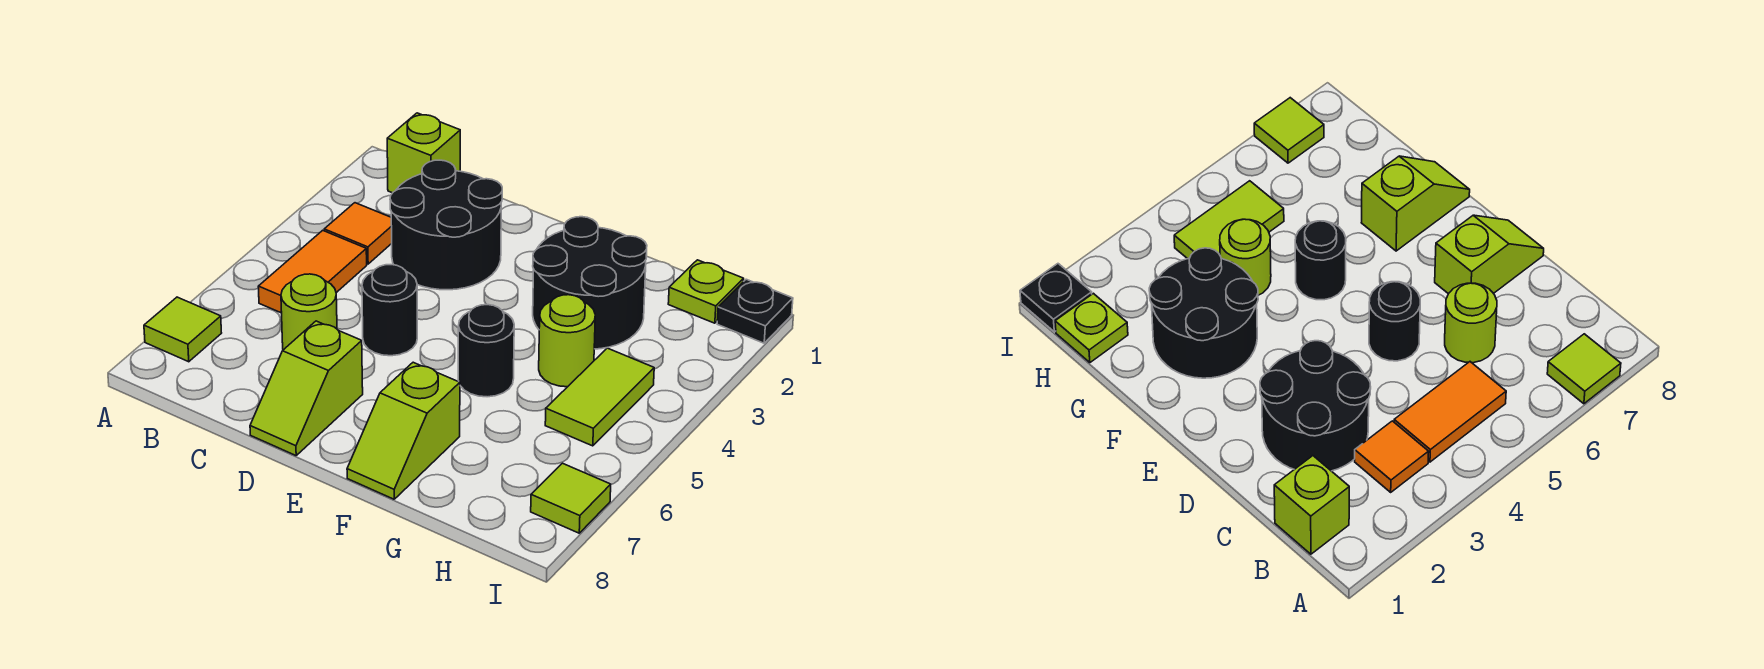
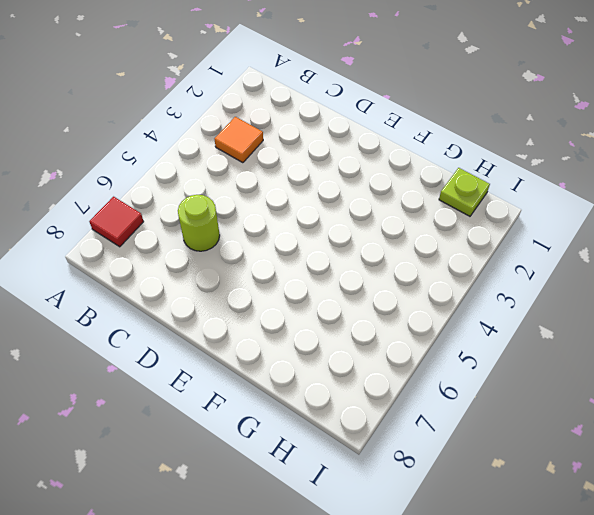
red tile A7 level 1 -> lime tile A7 level 1
none -> lime brick B1 level 1
none -> orange tile B4:B5 level 1
none -> black round brick C2:D3 level 1

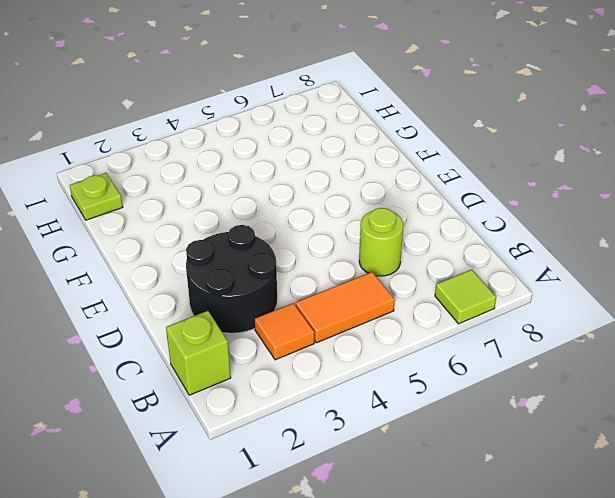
none -> black round brick D5 level 1
none -> lime slope D7:D8 level 1 top 7
none -> black round brick F2:G3 level 1

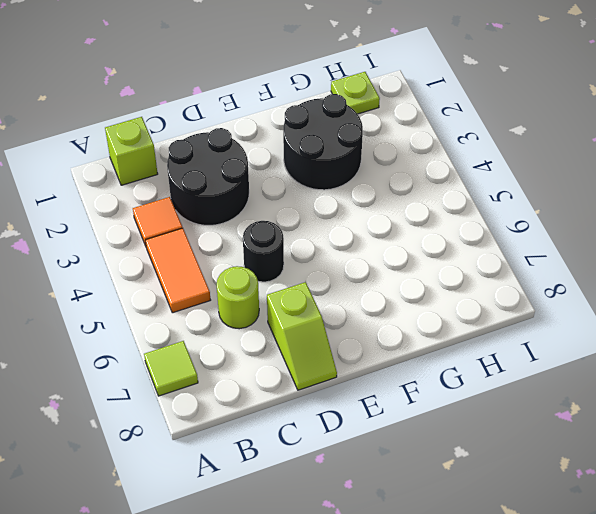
none -> black round brick F5 level 1
none -> lime slope F7:F8 level 1 top 7
none -> lime round brick G4 level 1

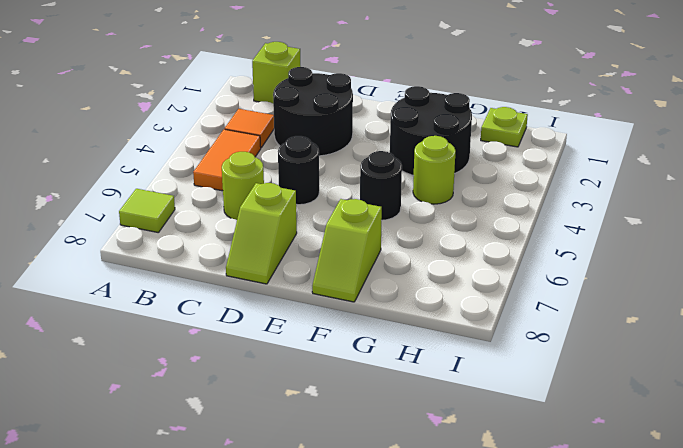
none -> lime tile H4:H5 level 1
none -> black plate I1 level 1
none -> lime tile I7 level 1

